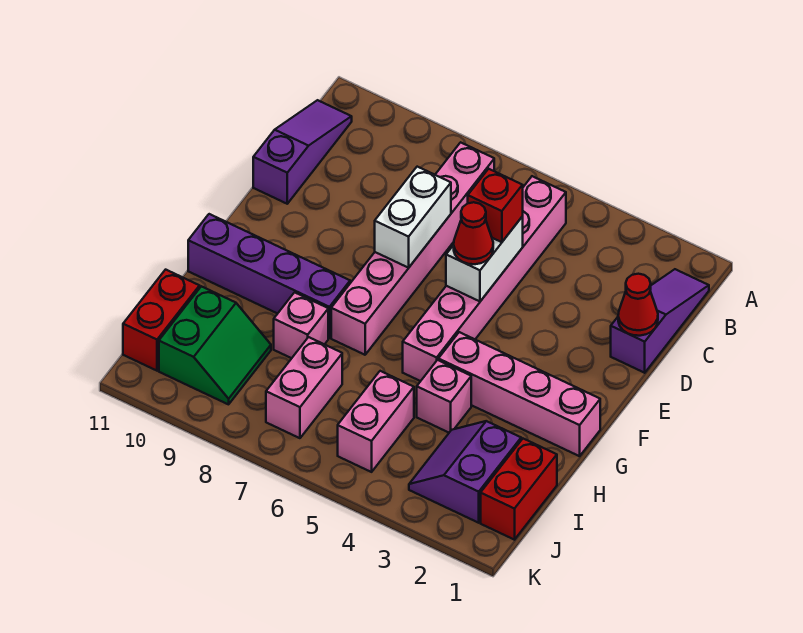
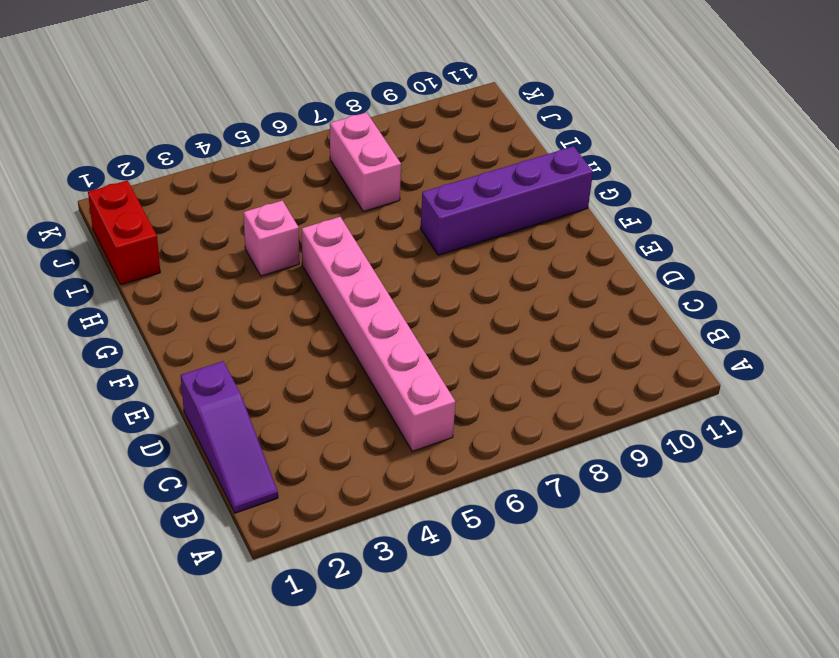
none -> pink brick B7:G7 level 1
none -> purple slope B11:D11 level 1 top D
none -> pink brick G1:G4 level 1

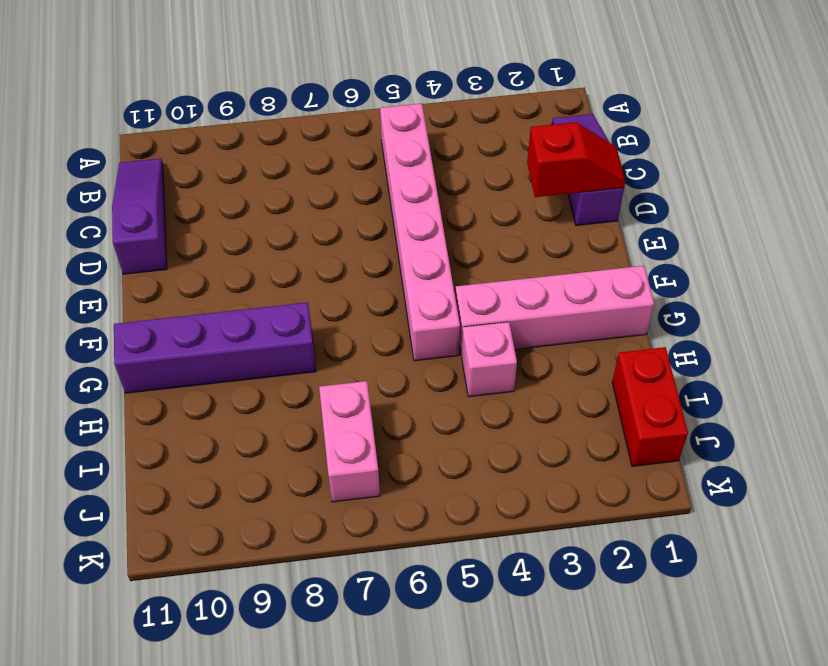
red slope D1:D2 level 2 top 2 -> red cone D1 level 2
none -> pink brick B7:G7 level 1
none -> pink brick H8 level 1
none -> purple slope I2:J3 level 1 top 2

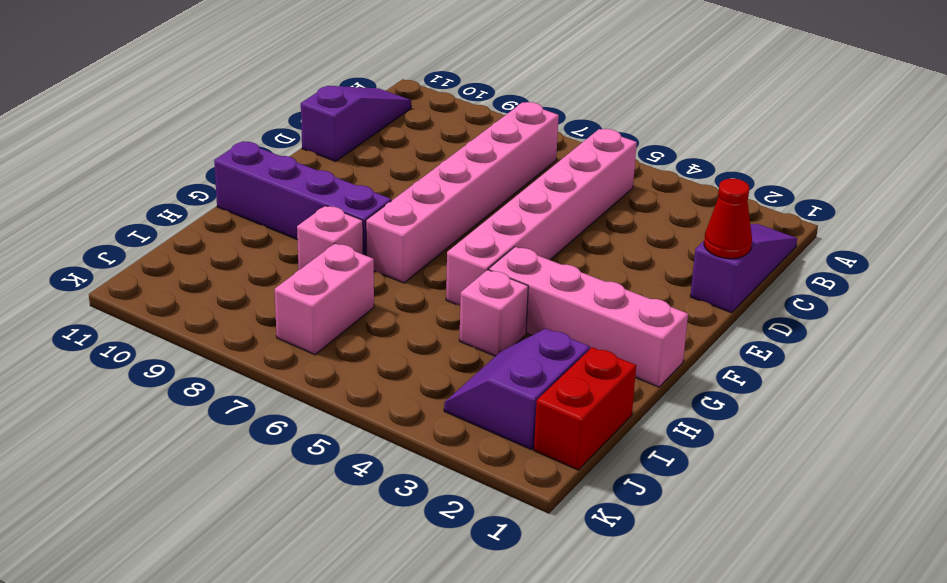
none -> pink brick I5:J5 level 1
none -> green slope I9:J10 level 1 top 10
none -> red brick I11:J11 level 1

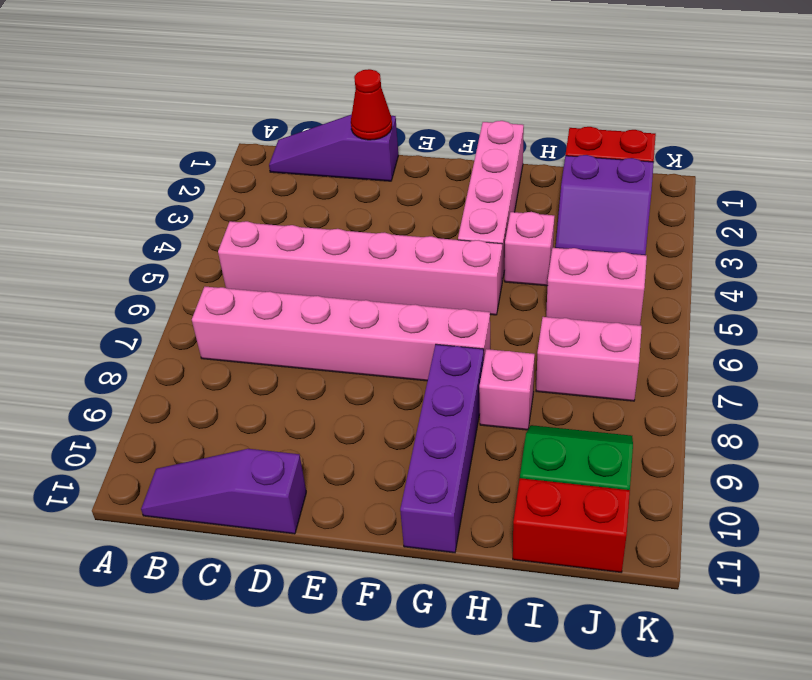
none -> white brick D5:E5 level 2
none -> white brick D7:E7 level 2
none -> red brick D5 level 3

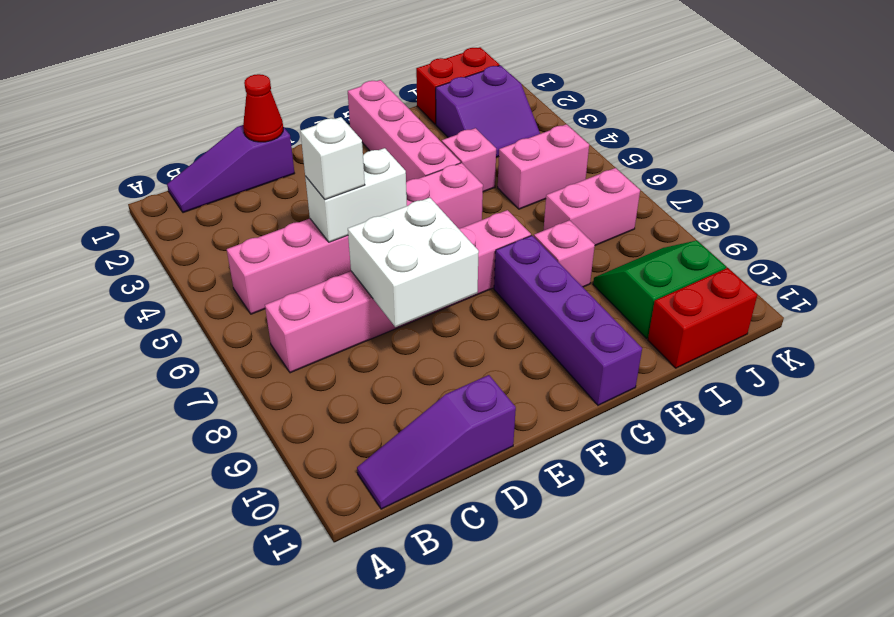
white brick D5 level 3 -> red brick D5 level 3
white brick D7:E8 level 2 -> white brick D7:E7 level 2
none -> red cone E5 level 3

